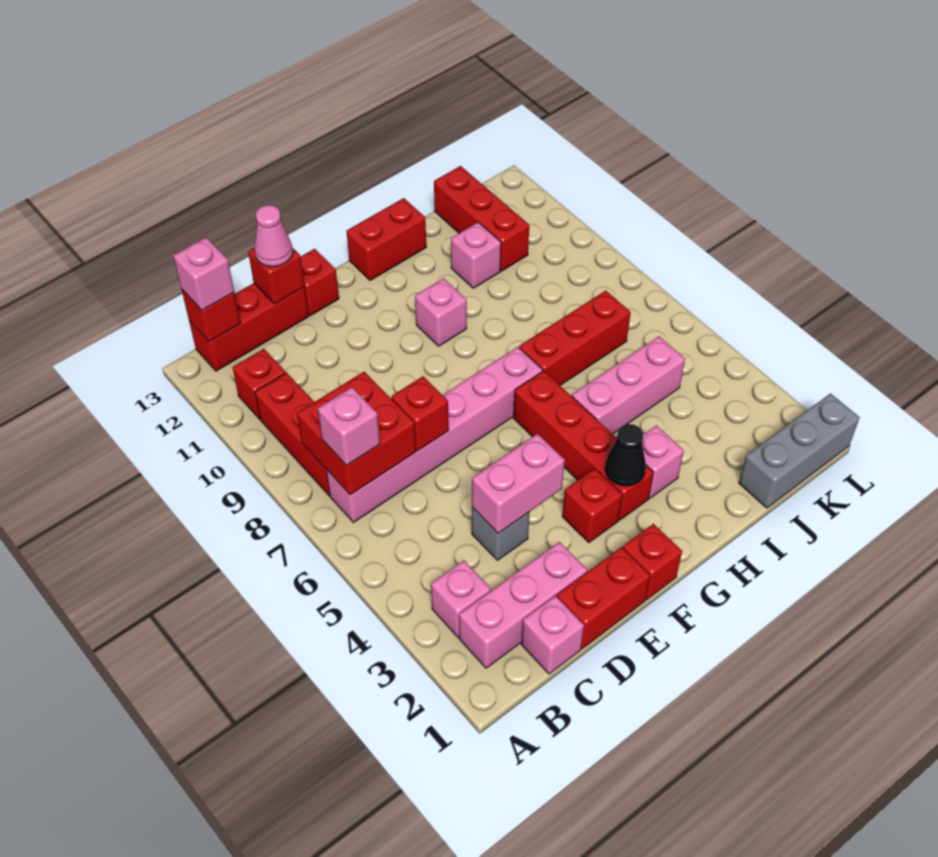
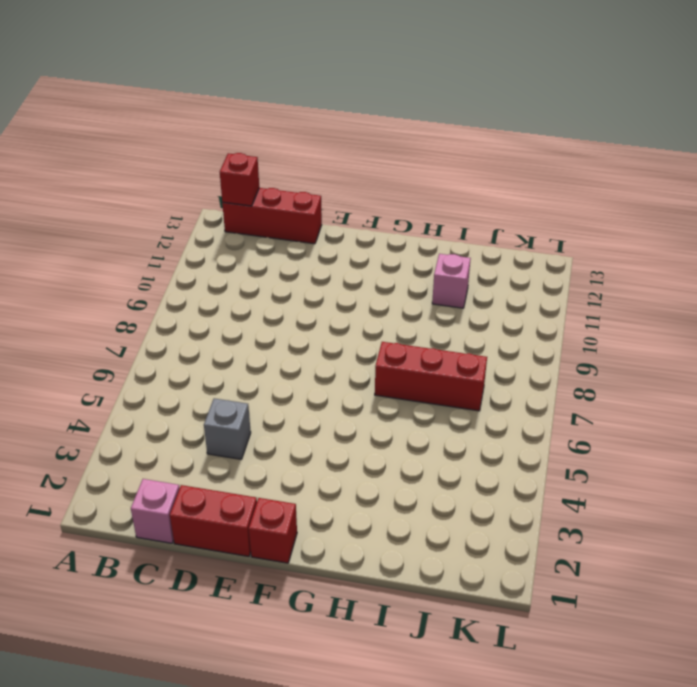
none -> pink brick B2:D2 level 1
none -> pink brick B3 level 1
none -> pink brick B7:G7 level 1
none -> red brick B8:B10 level 1

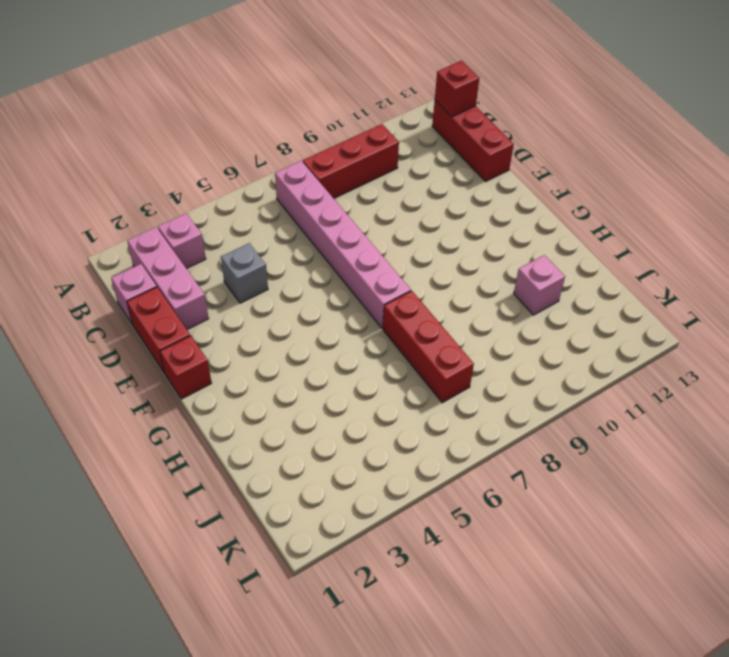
none -> red brick B11 level 1
none -> red brick E13 level 1
none -> red brick F3 level 1
none -> red brick G3:G6 level 1

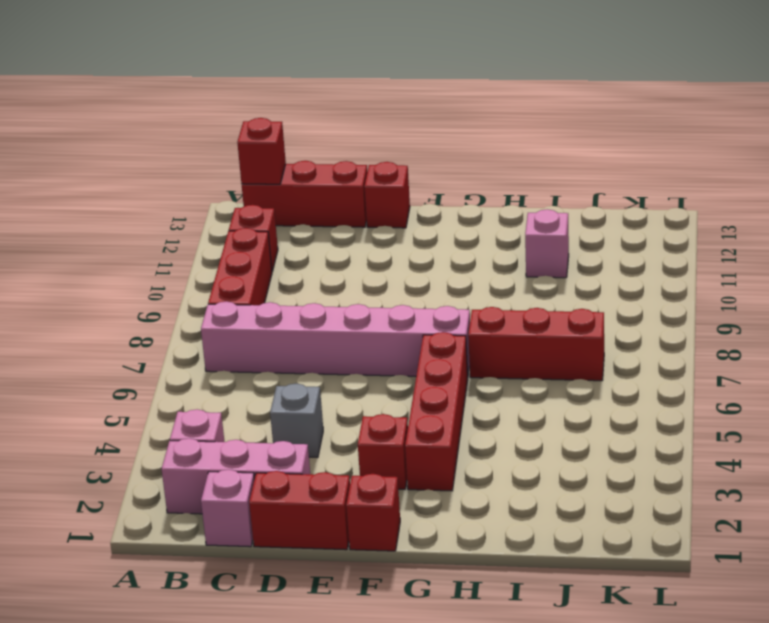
none -> pink brick G10 level 1
none -> red brick G13:H13 level 1
none -> pink brick H3 level 1
none -> pink brick H5:J5 level 1

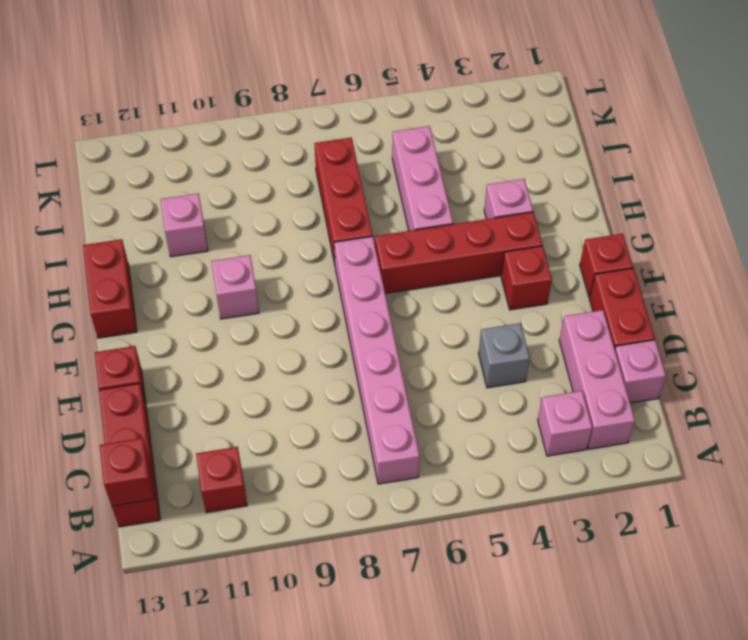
none -> red brick B8:B10 level 1
none -> grey brick J1:L1 level 1
none -> red brick J11:J13 level 1
none -> red brick B7:C8 level 2

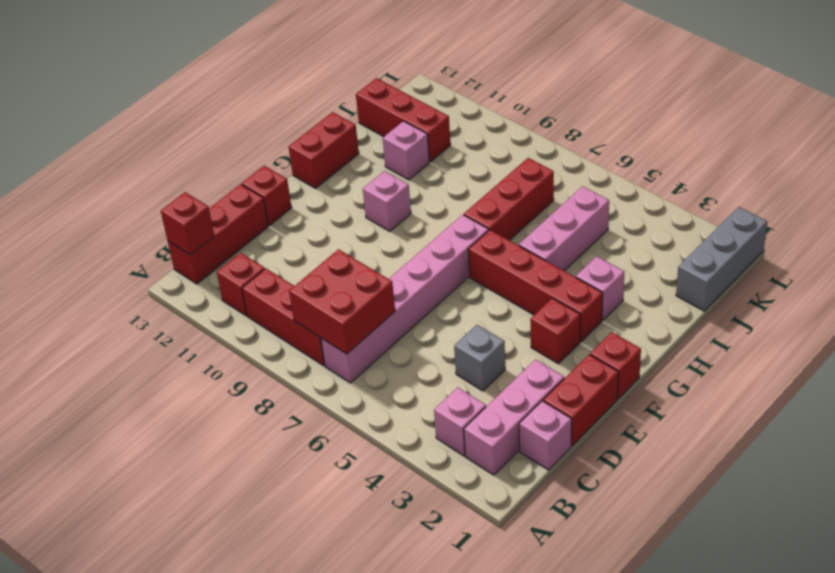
none -> pink brick D4:E4 level 2
none -> red brick D7 level 2
none -> red brick D13 level 2
none -> black cone G3 level 2

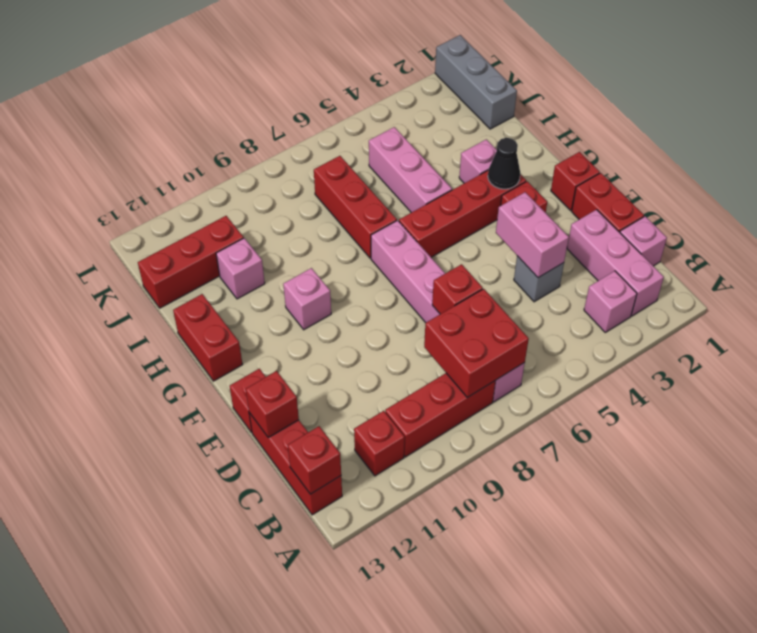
none -> pink brick B7 level 3
none -> pink brick B13 level 3
none -> pink cone D13 level 3

